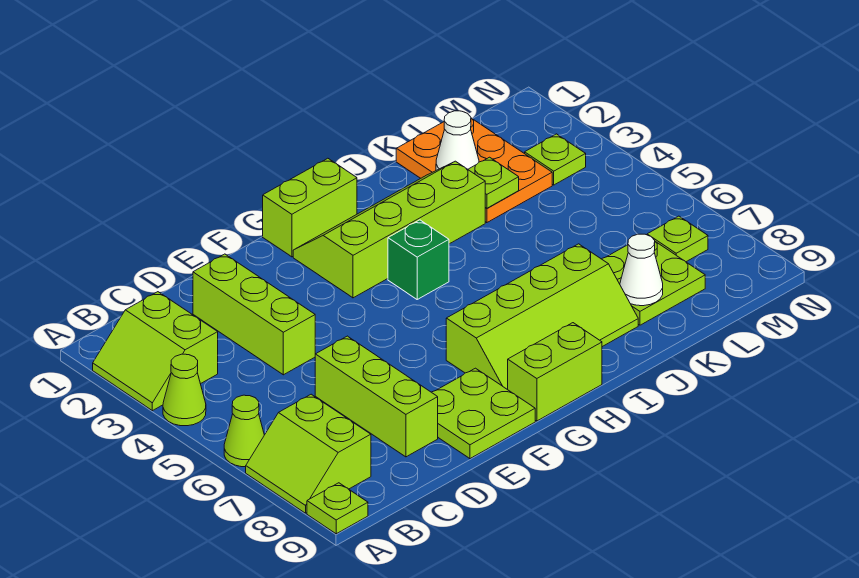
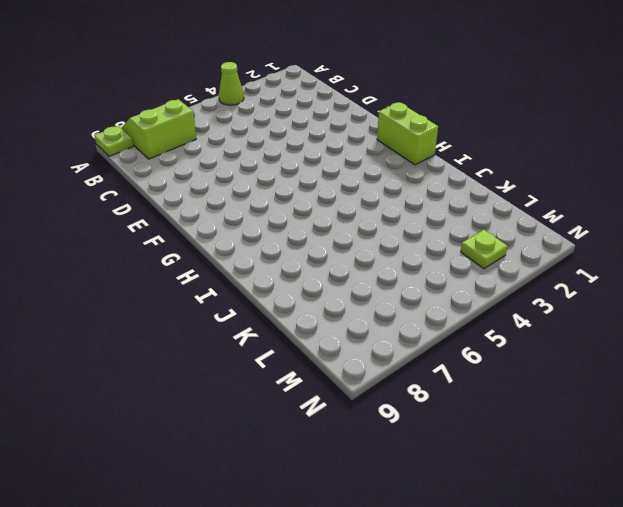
none -> lime slope A2:B3 level 1 top B
none -> lime cone A6 level 1
none -> lime brick D2:D4 level 1

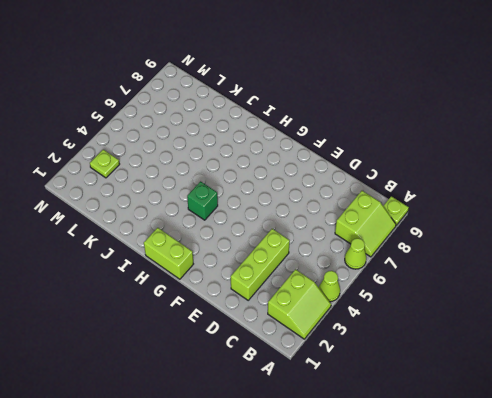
none -> lime brick D6:D8 level 1
none -> lime plate E8:F9 level 1
none -> lime slope G2:J3 level 1 top 3

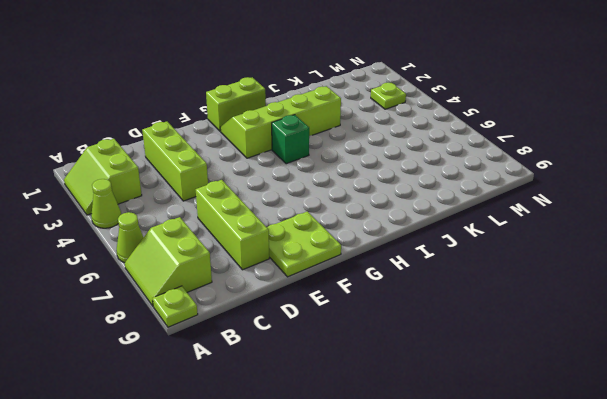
none -> lime slope G7:J8 level 1 top 7
none -> lime brick G9:H9 level 1
none -> orange plate K1:L3 level 1

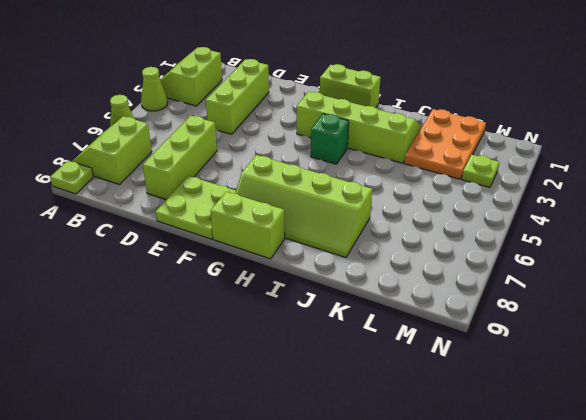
none -> lime plate K7:L8 level 1
none -> lime plate M7 level 1
none -> white cone K2 level 2

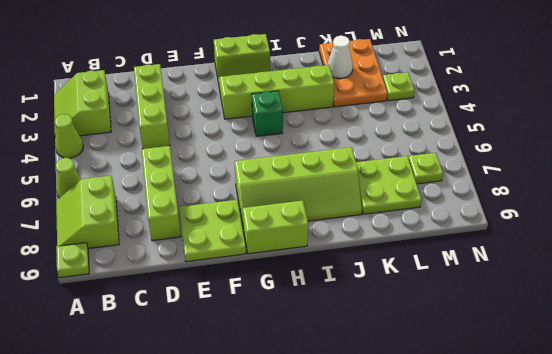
none -> lime plate K3 level 2
none -> white cone K8 level 2

